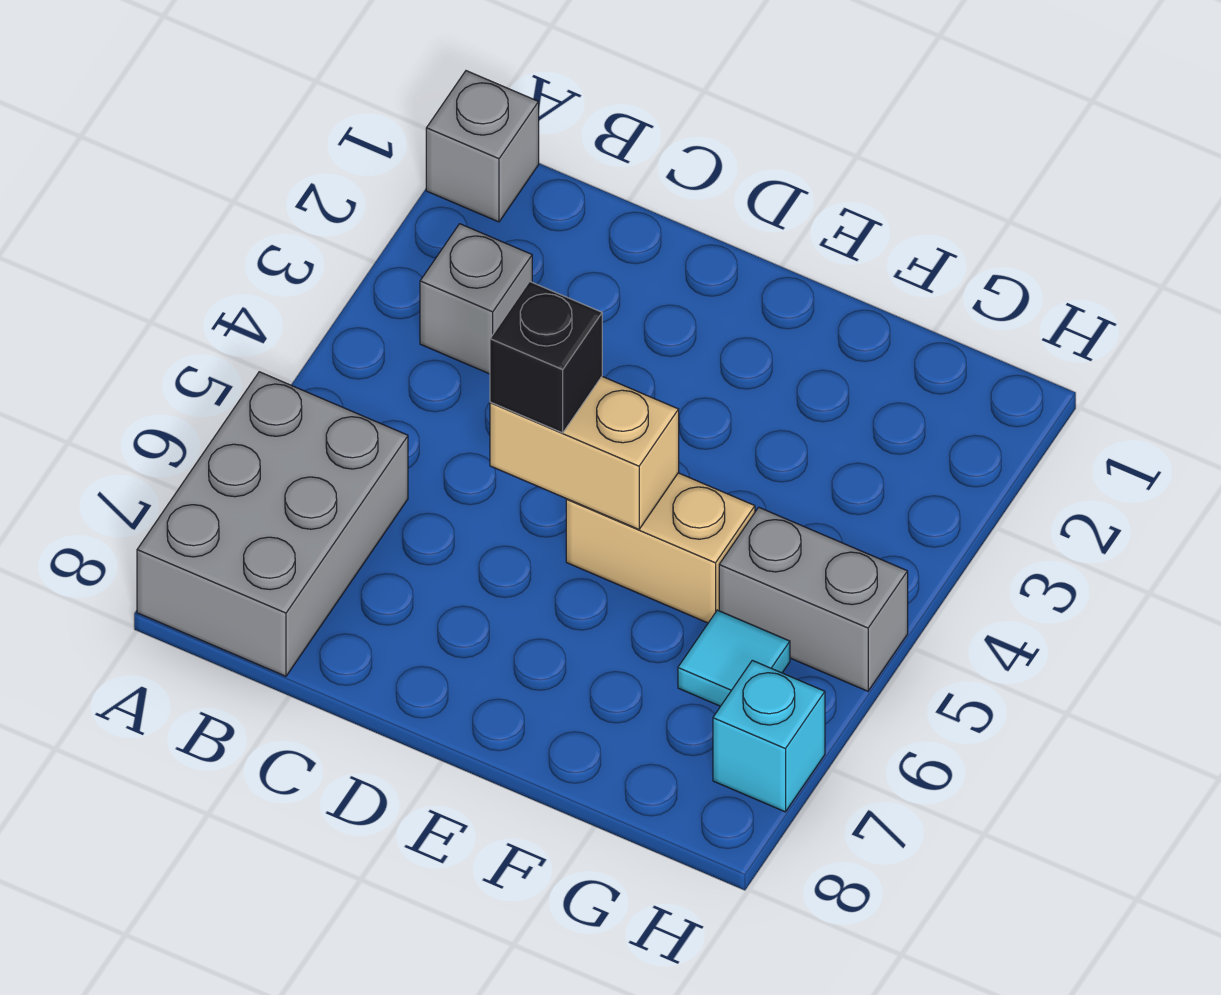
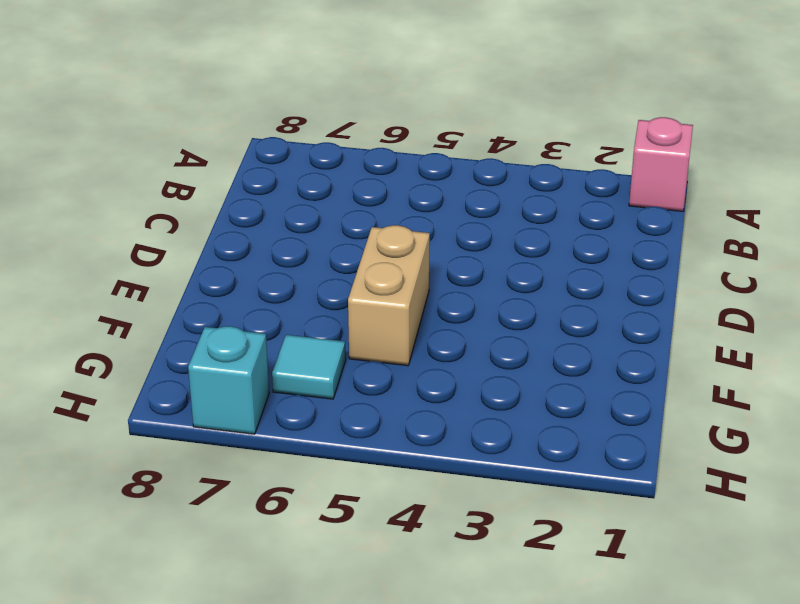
pink brick A1 level 1 -> grey brick A1 level 1
none -> grey brick A6:B8 level 1
none -> grey brick B3 level 1

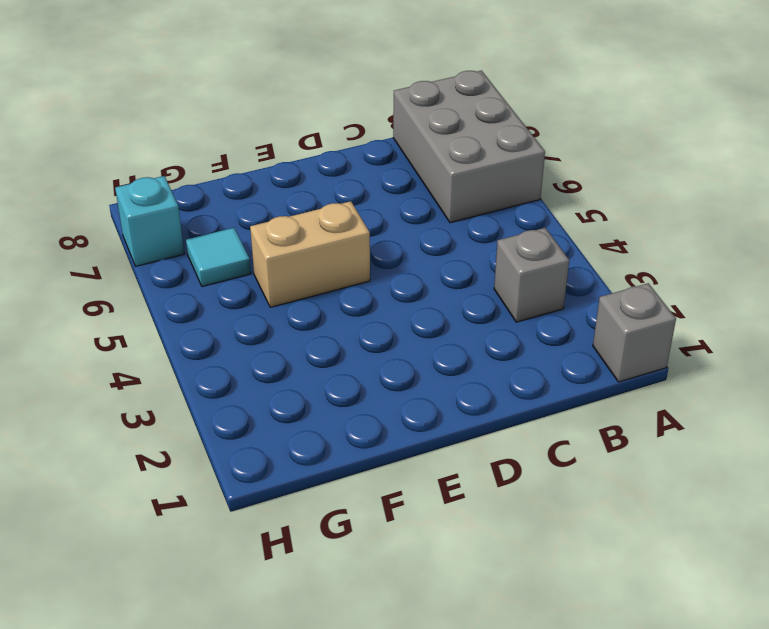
none -> grey brick G5:H5 level 1
none -> tan brick D5:E5 level 2

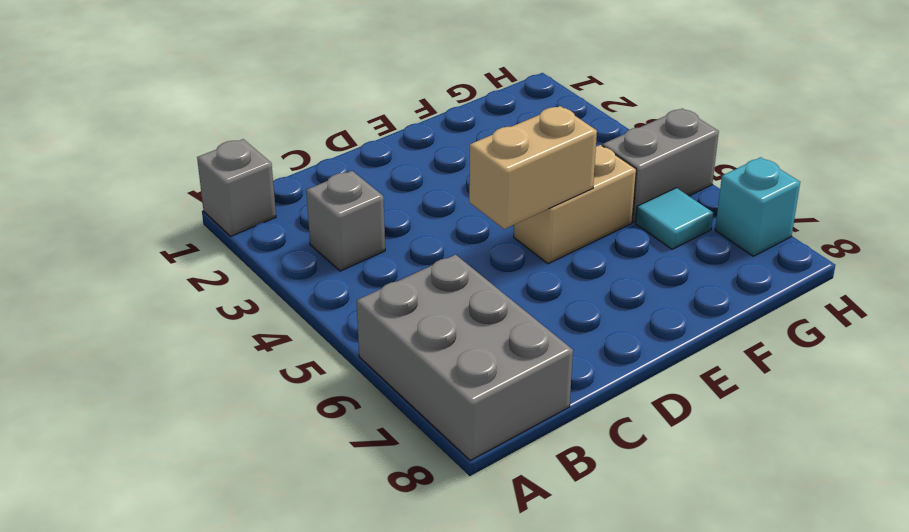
none -> black brick D5 level 3

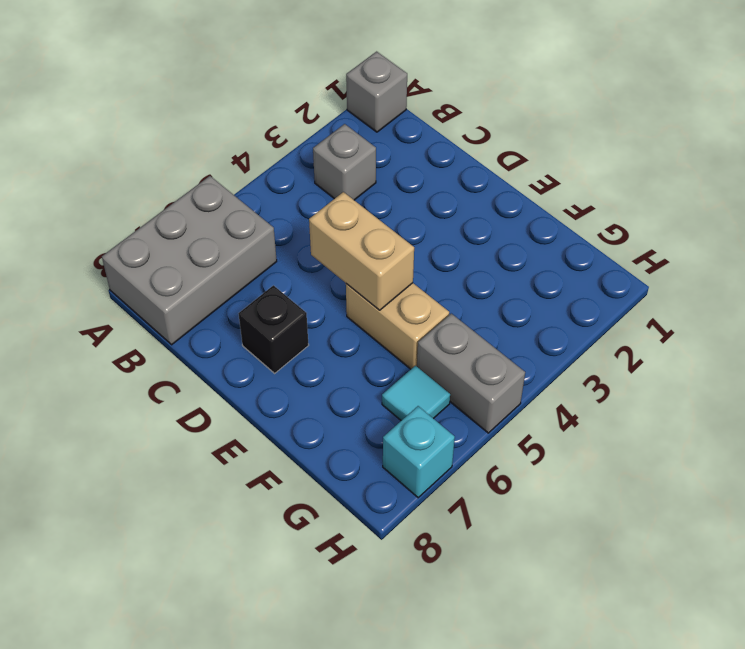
black brick D7 level 1 -> black brick D5 level 3

